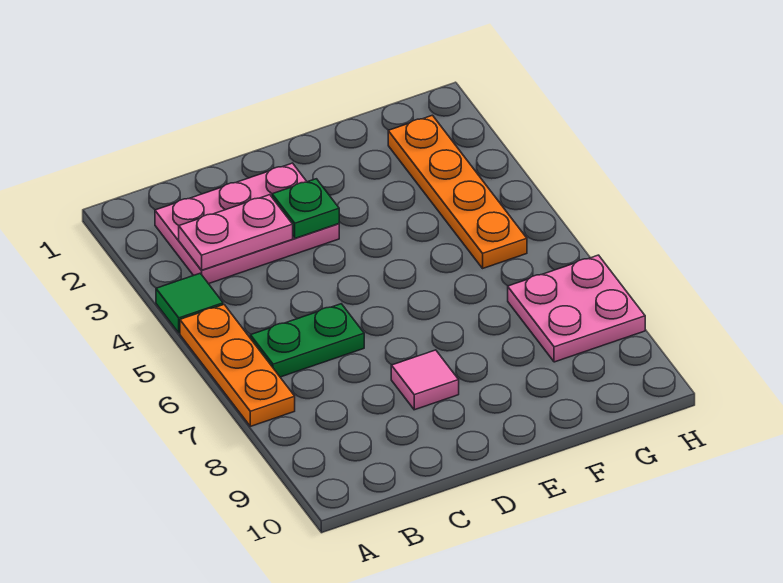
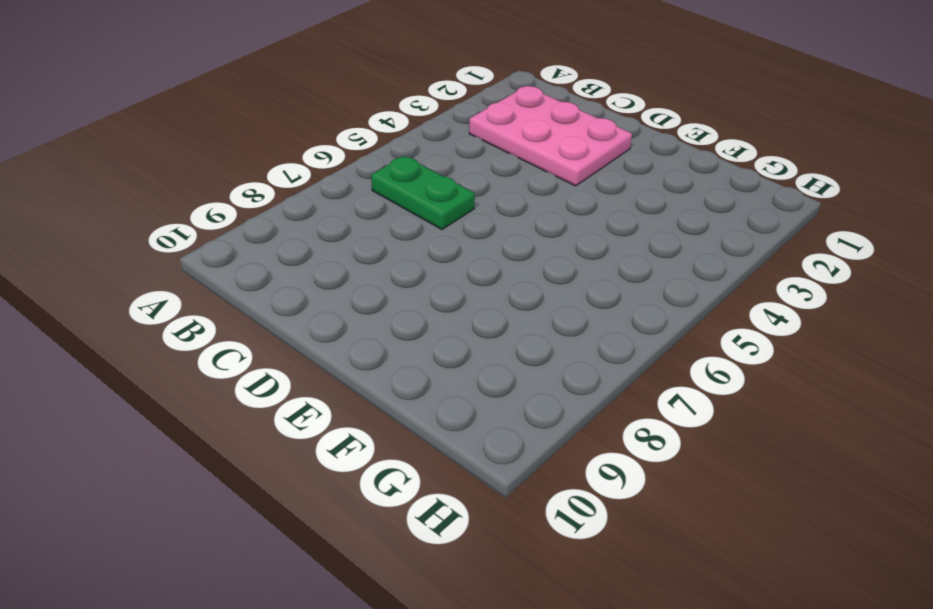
none -> green tile A4 level 1
none -> orange plate A5:A7 level 1

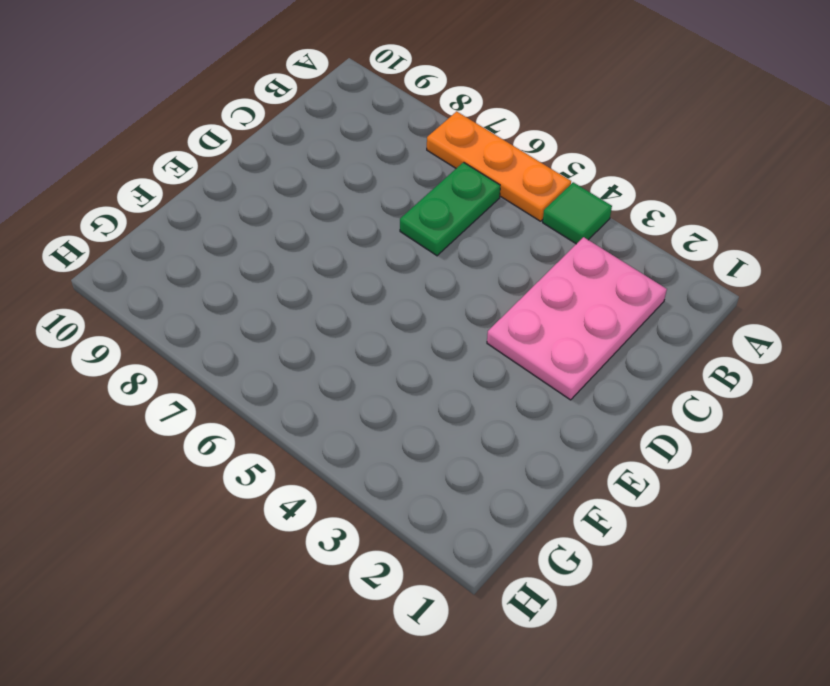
none -> pink tile D8 level 1
none -> orange plate G2:G5 level 1

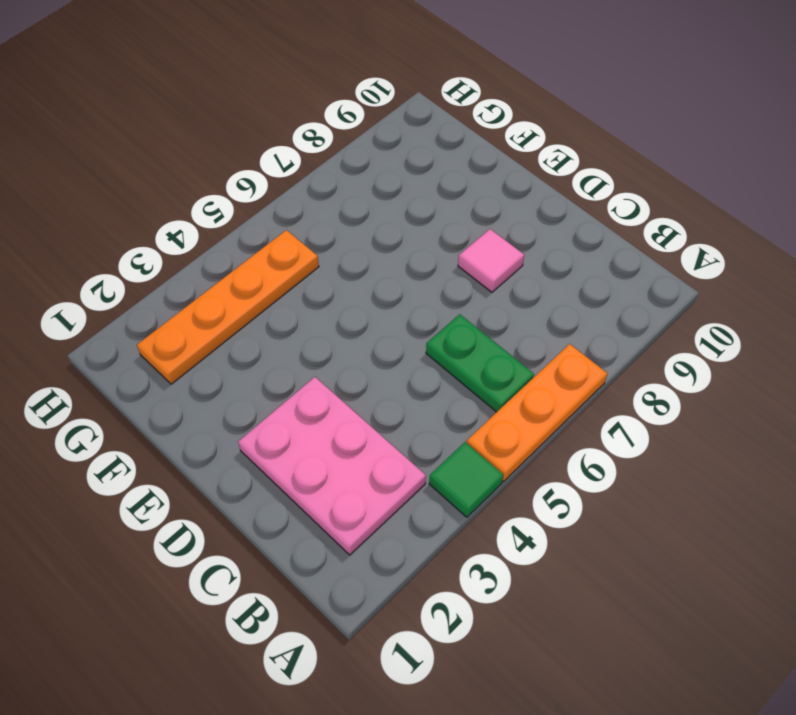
none -> pink plate G7:H8 level 1
none -> pink plate B3:C3 level 2

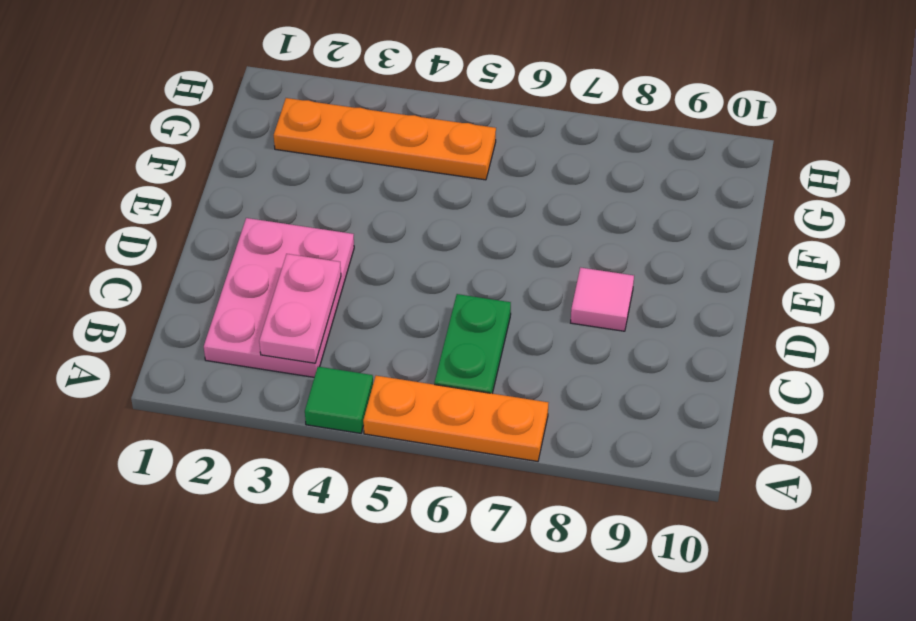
none -> pink plate G7:H8 level 1
none -> green plate D3 level 2

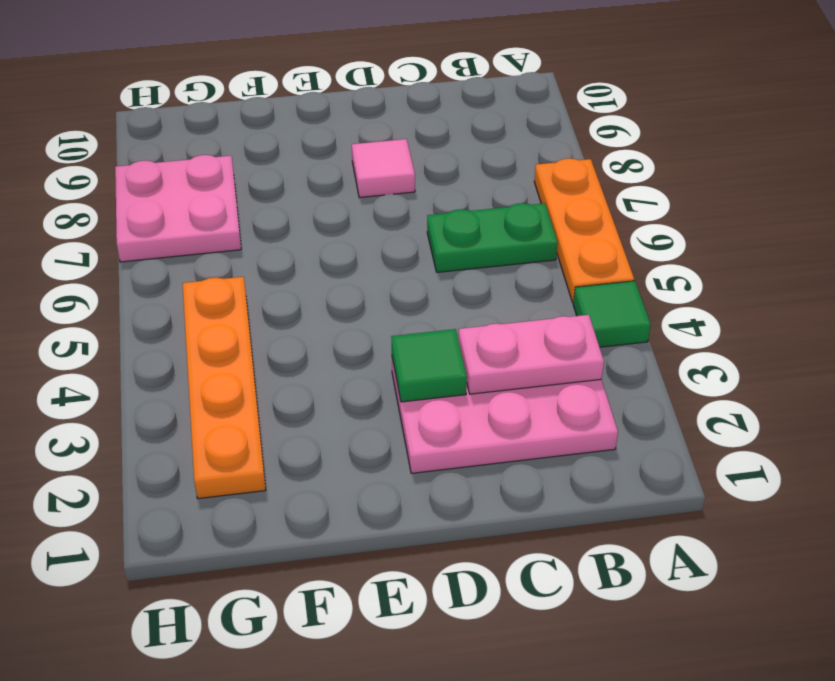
green tile D3 level 2 -> green plate D3 level 2

